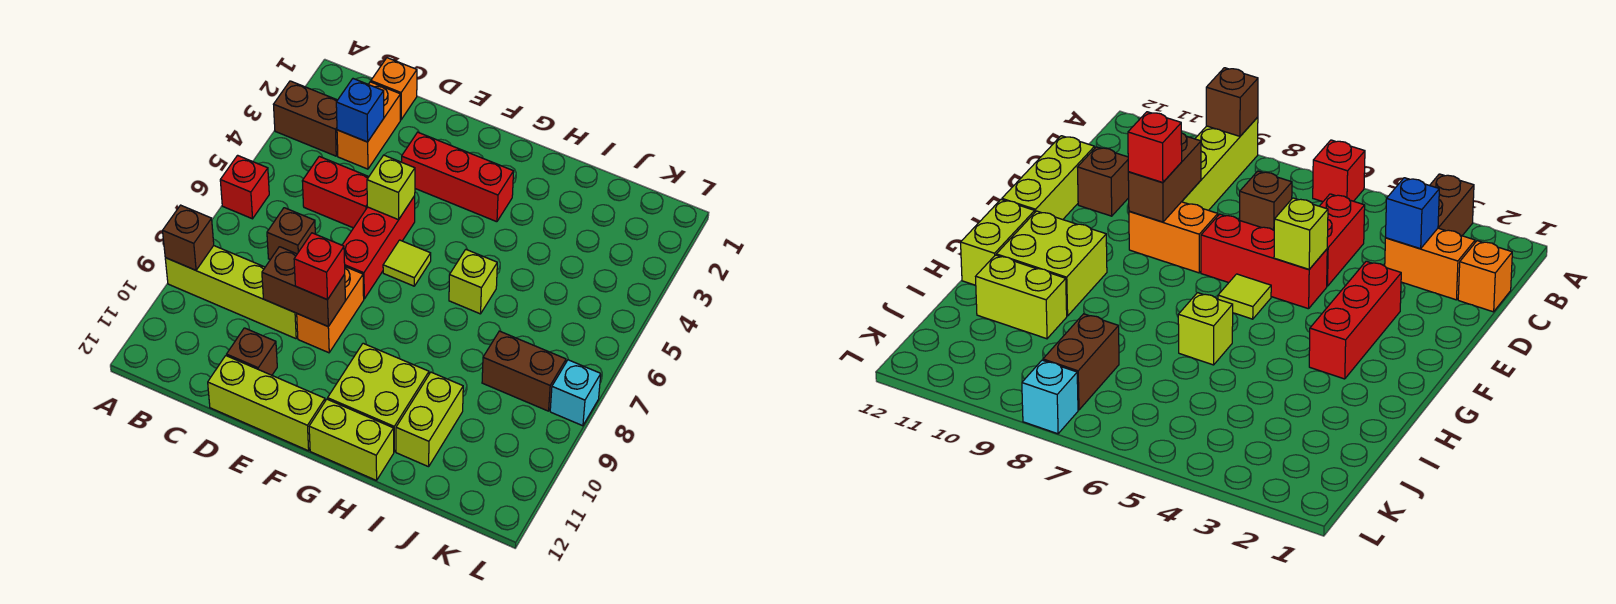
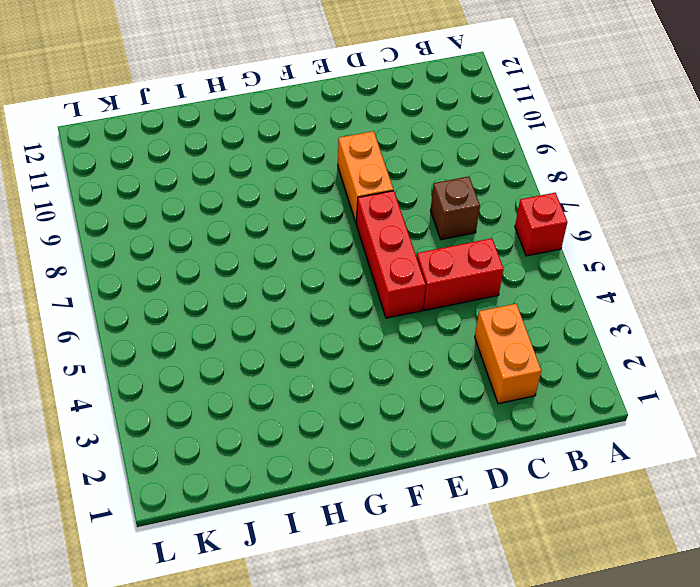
none -> brown brick A3:B3 level 1
none -> lime brick A9:D9 level 1
none -> orange brick C1 level 1

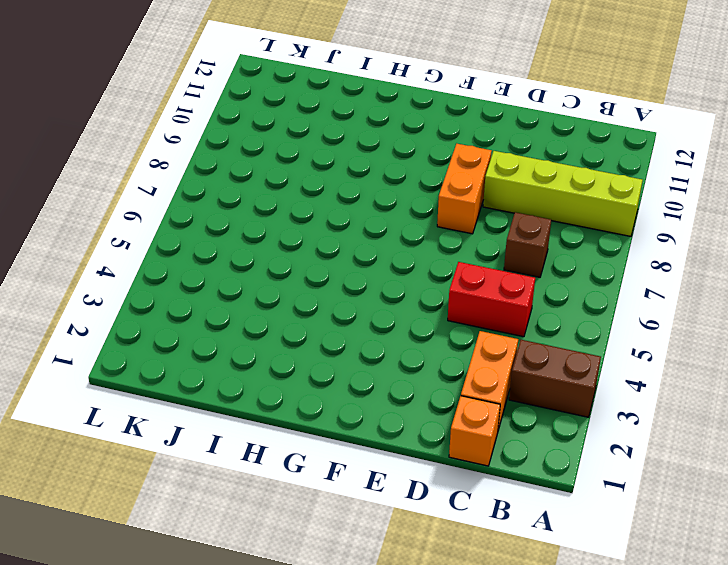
none -> red brick A6 level 1
none -> brown brick D11 level 1
none -> lime brick D12:F12 level 1

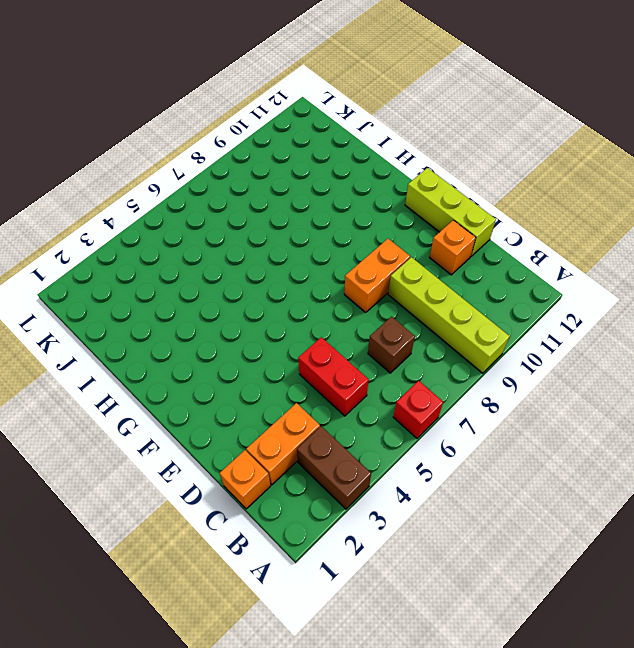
orange brick D11 level 1 -> brown brick D11 level 1
none -> red brick E3:G3 level 1
none -> red brick E5:E7 level 1
none -> lime tile F6 level 1

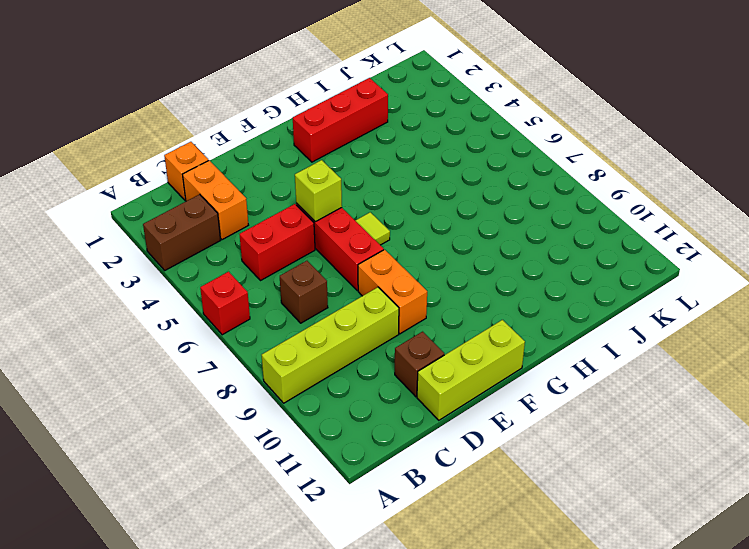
red brick G2:I2 level 1 -> red brick E3:G3 level 1
none -> lime brick G10:H11 level 1
none -> lime brick G12:H12 level 1
none -> lime brick H6 level 1

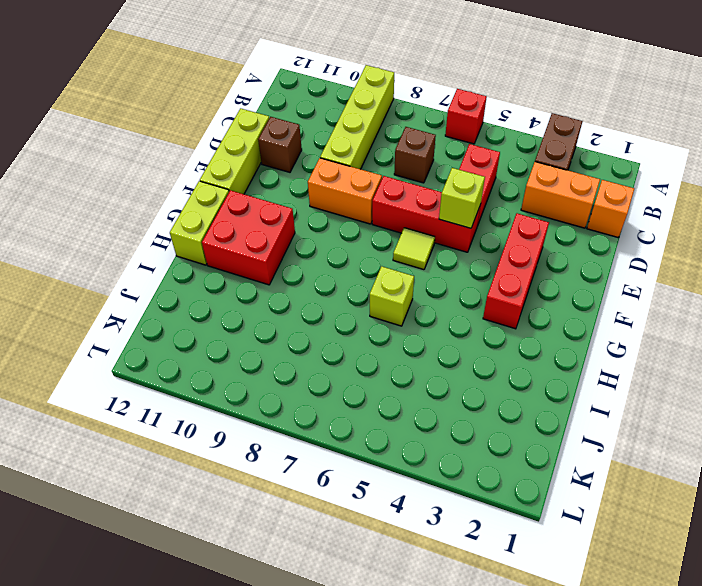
red brick G10:H11 level 1 -> lime brick G10:H11 level 1
none -> lime brick I10:I11 level 1
none -> brown brick J8:K8 level 1
none -> cyan brick L8 level 1

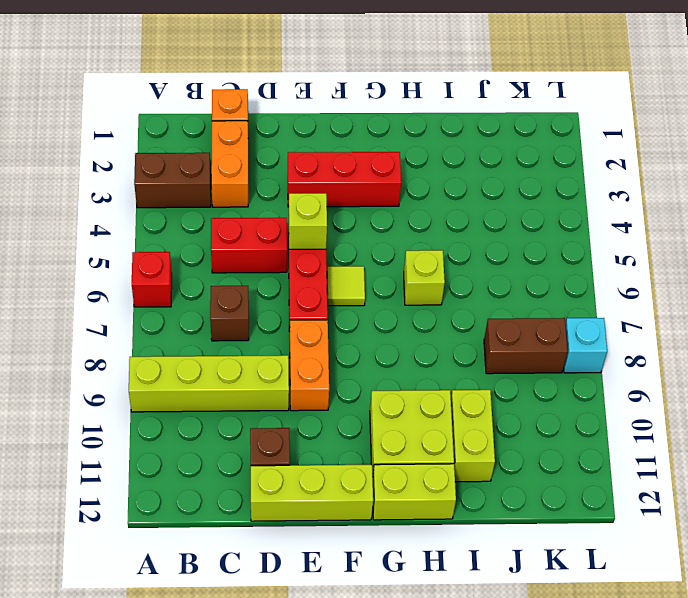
none -> brown brick A9 level 2
none -> blue brick C3 level 2
none -> brown brick D9:E9 level 2

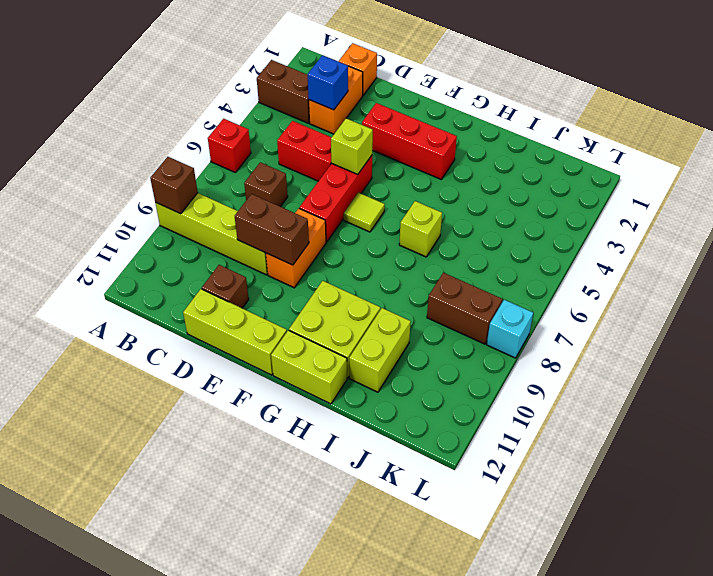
none -> red brick E9 level 3

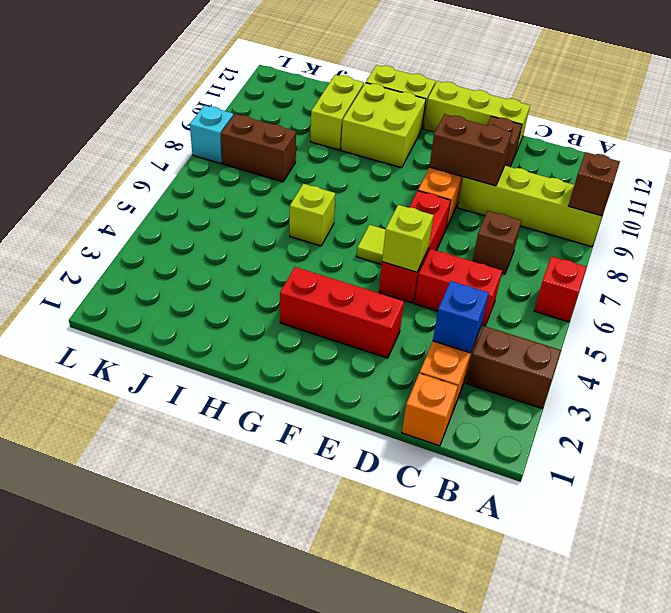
none -> red brick E9 level 3

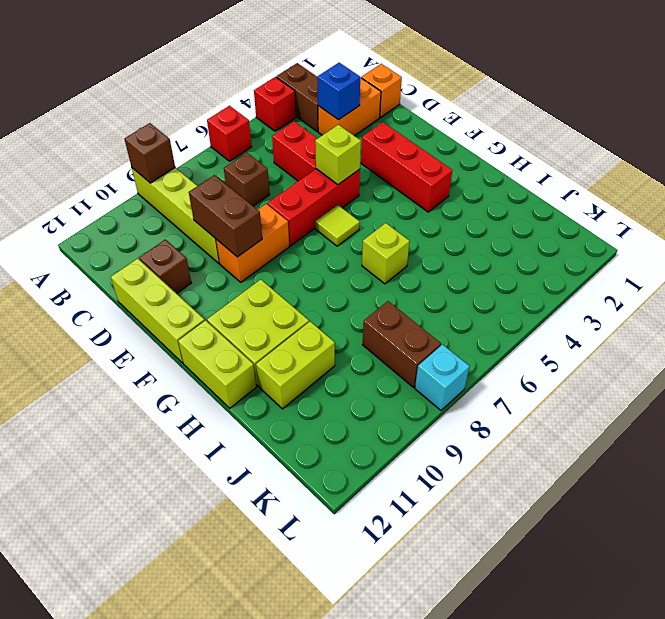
red brick A4 level 1 -> red brick E9 level 3

